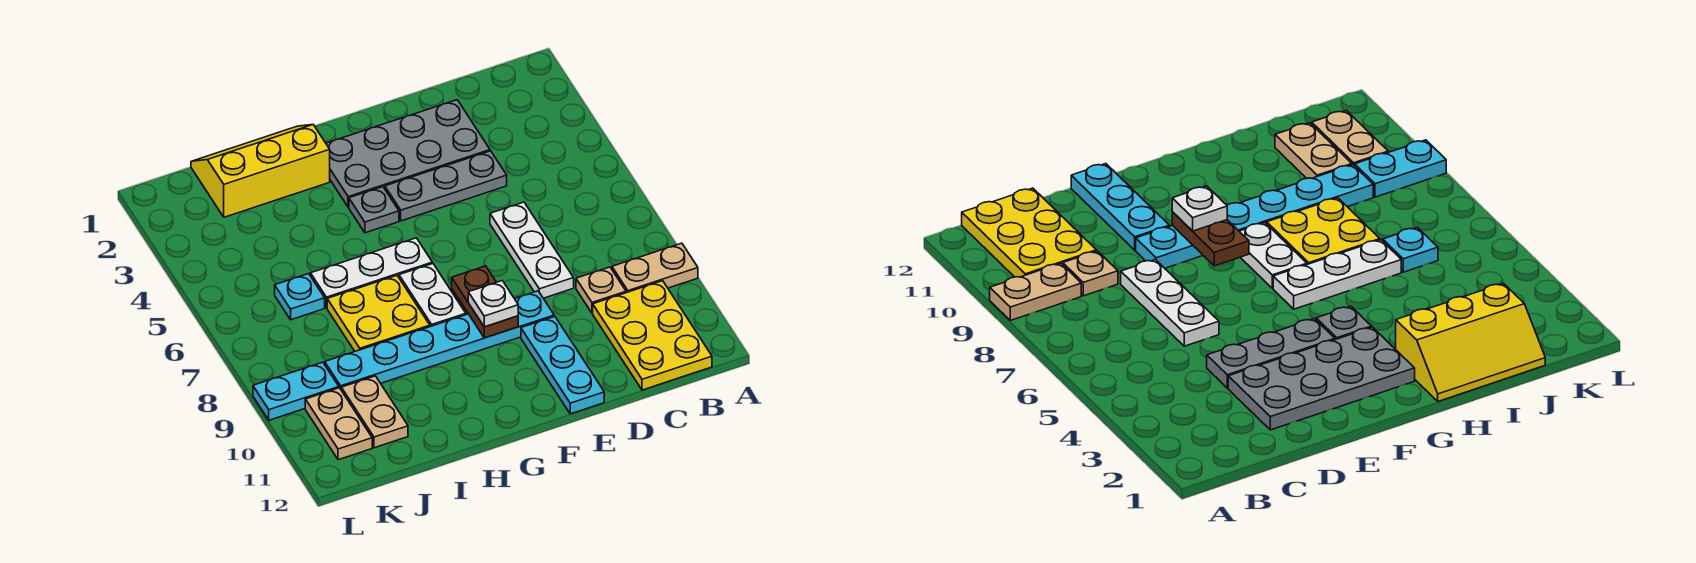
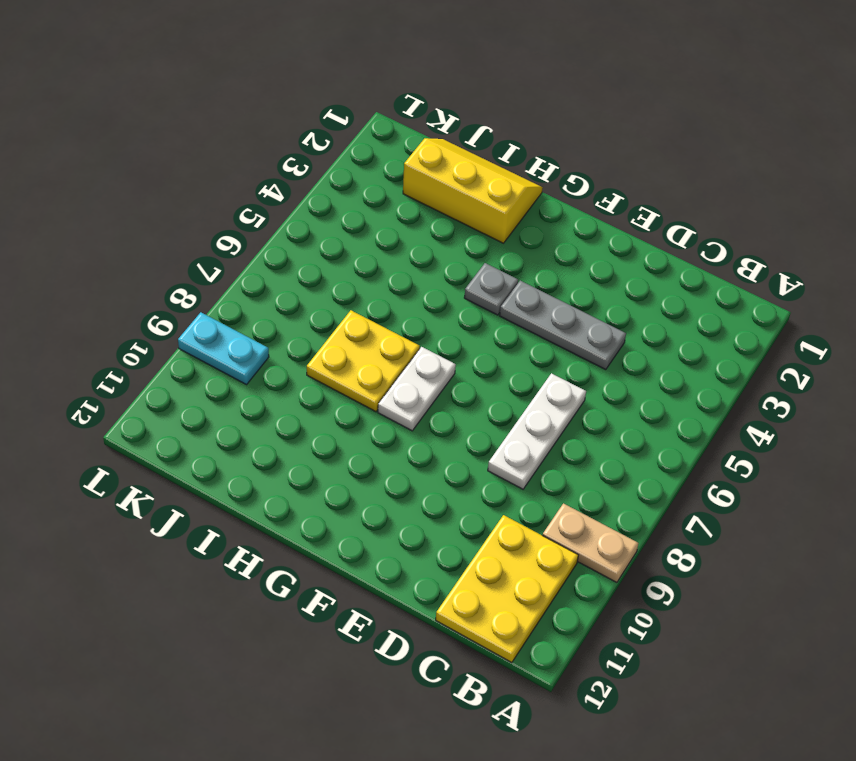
none -> tan plate C9 level 1
none -> grey plate D2:G3 level 1
none -> cyan plate E9:J9 level 1

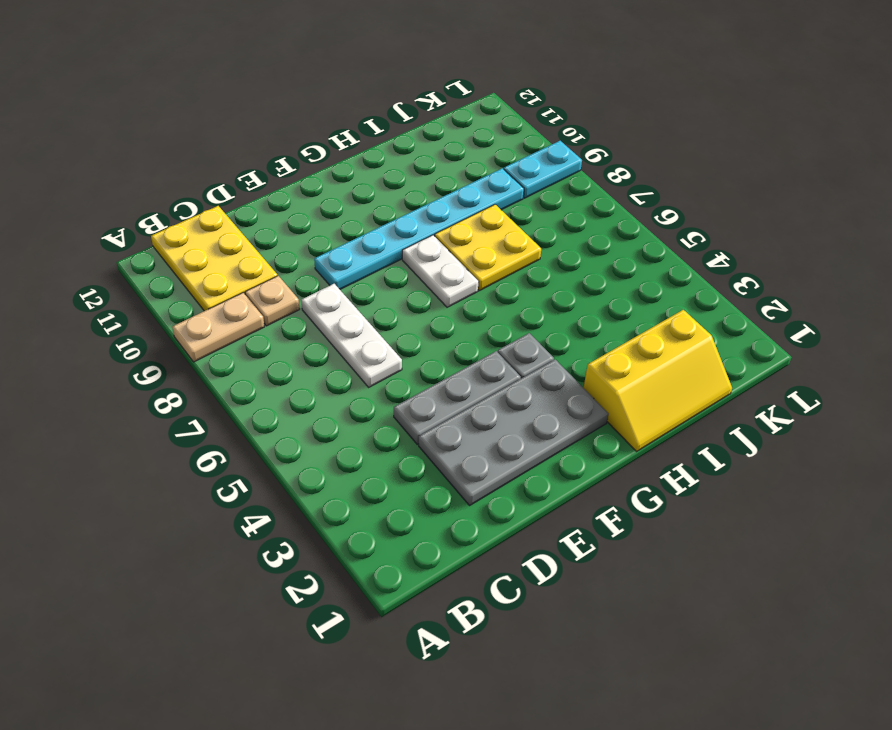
none -> cyan plate E10:E12 level 1
none -> white plate G6:I6 level 1
none -> cyan plate J6 level 1

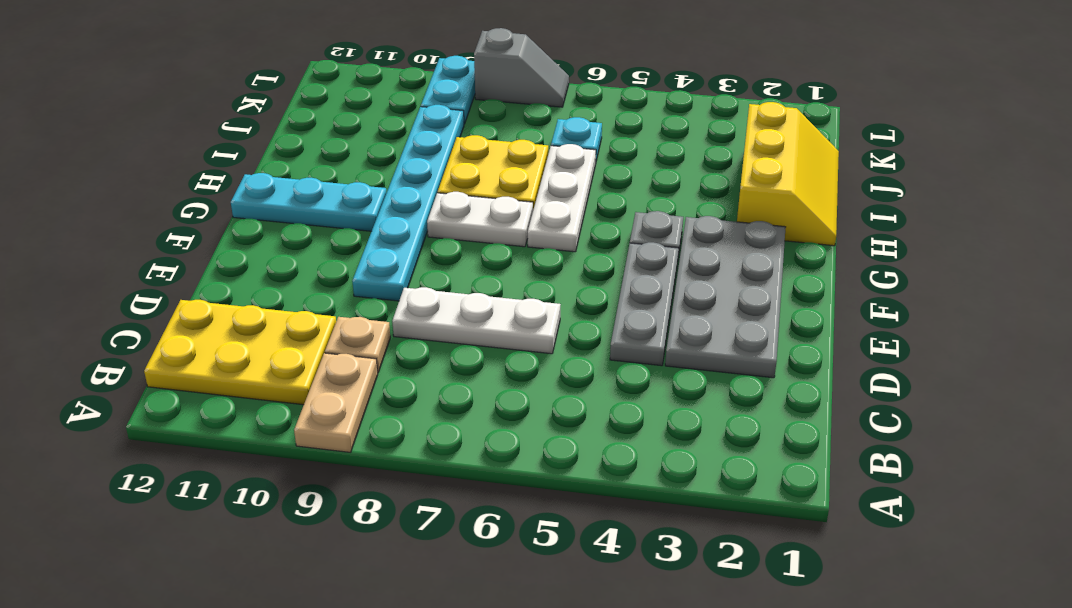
cyan plate G10:G12 level 1 -> cyan plate E10:E12 level 1
grey slope L7:L8 level 1 top 8 -> none
none -> tan plate J10:J11 level 1
none -> tan plate K10:K11 level 1
none -> brown plate F8:F9 level 2

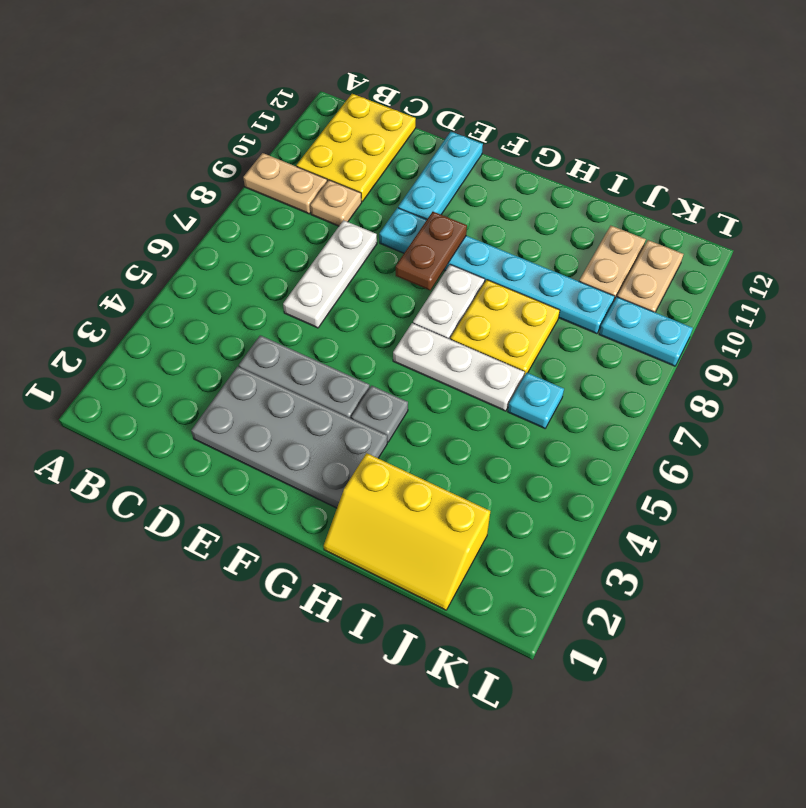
none -> white plate F9 level 3

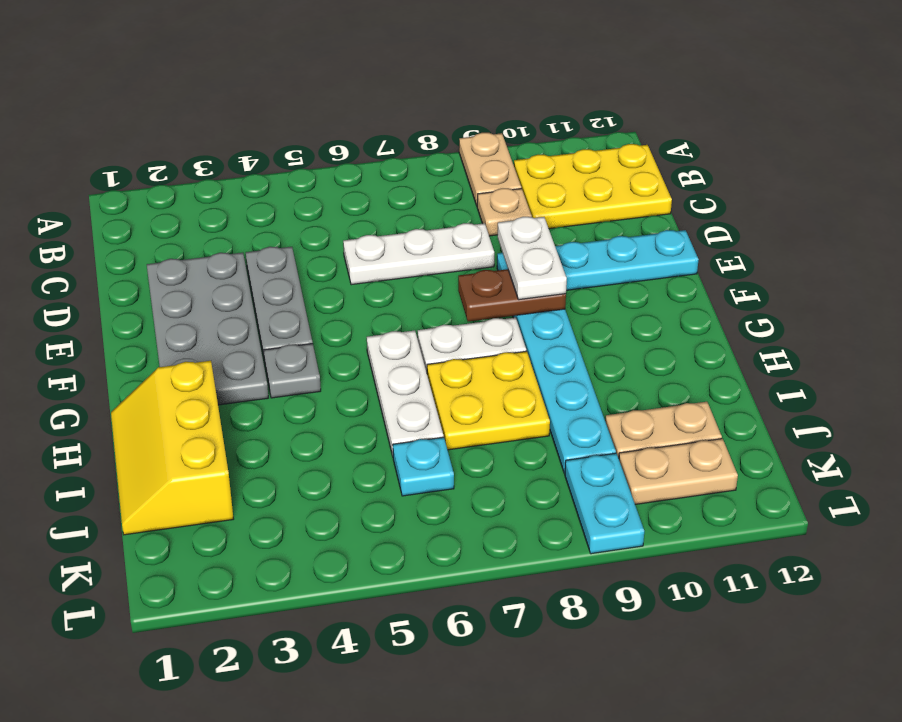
white plate E9:F9 level 3 -> white plate F9 level 3

